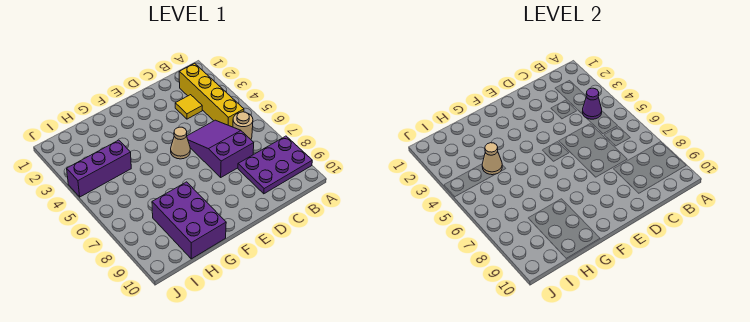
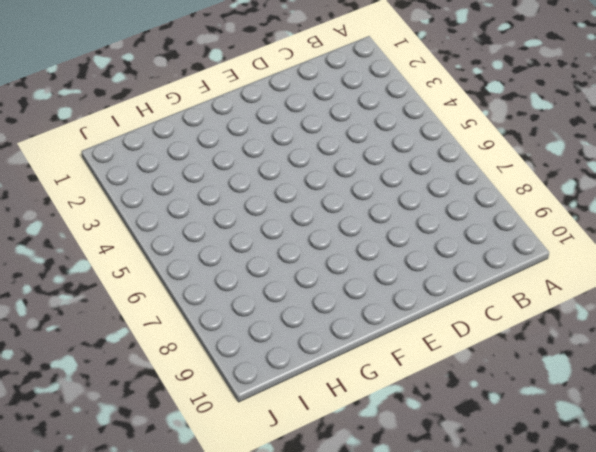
none -> purple plate A8:C9 level 1
none -> yellow brick B2:B5 level 1

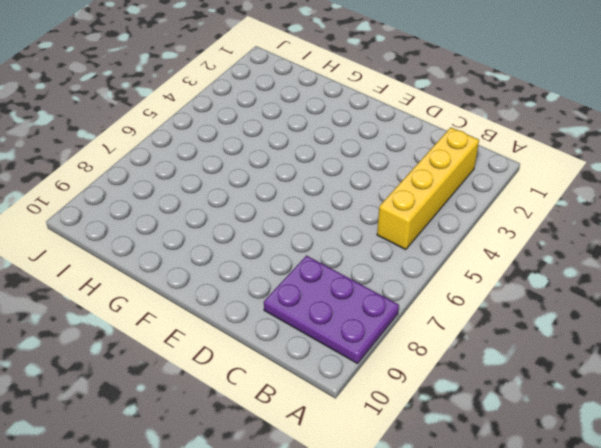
none -> tan round brick B6 level 1
none -> yellow tile C3 level 1

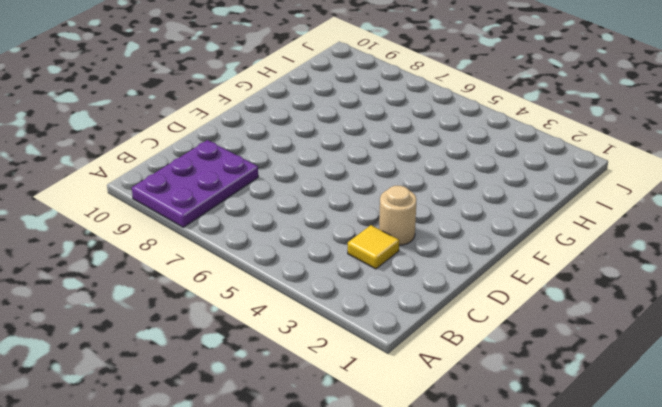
tan round brick D3 level 1 -> tan round brick B6 level 1
none -> yellow brick B2:B5 level 1
none -> purple slope C5:D7 level 1 top 7

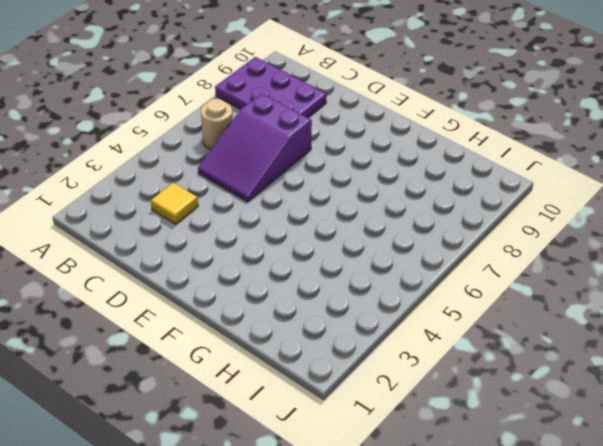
none -> yellow brick B2:B5 level 1
none -> tan cone E5 level 1

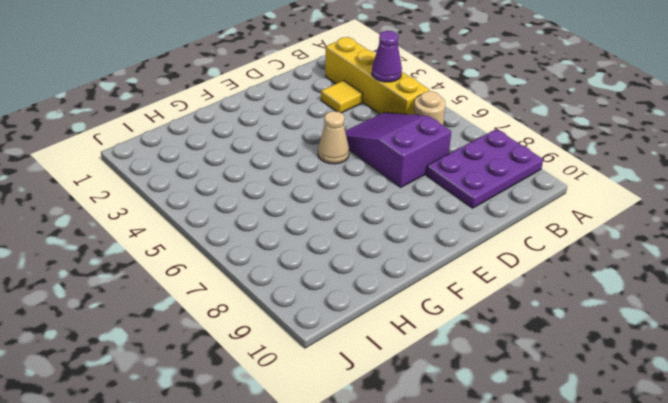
none -> purple brick G8:H10 level 1
none -> purple brick H4:J4 level 1

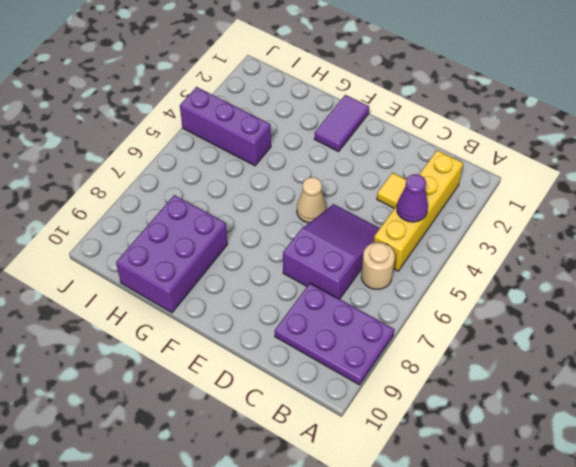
purple tile F1:F2 level 1 -> none
none -> tan cone H4 level 2

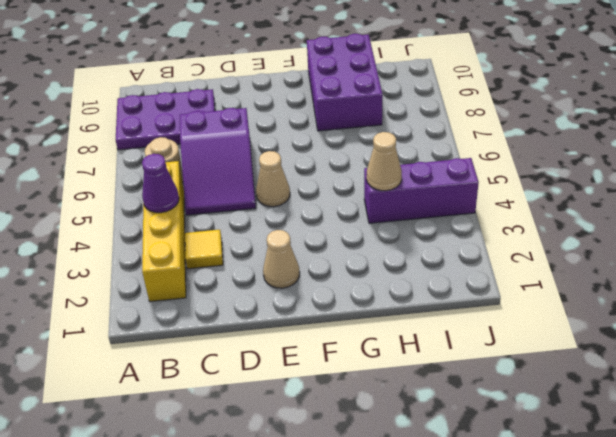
tan cone E2 level 1 -> none

